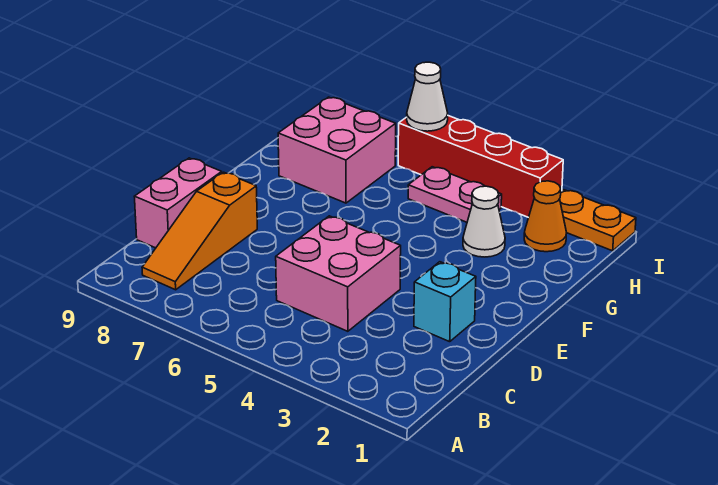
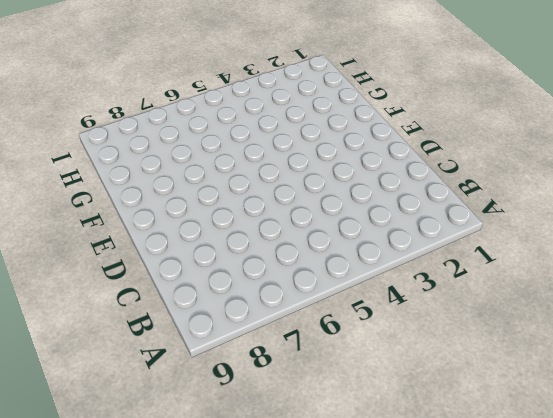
none -> orange slope B8:D8 level 1 top D
none -> pink brick C4:D5 level 1

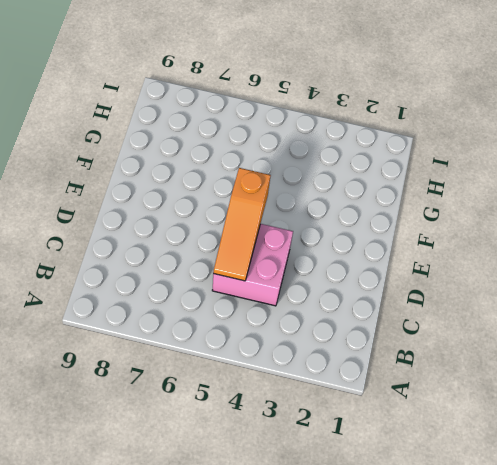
orange slope C5:E5 level 2 top E -> orange slope B8:D8 level 1 top D
none -> pink brick C9:D9 level 1
none -> cyan brick D2 level 1

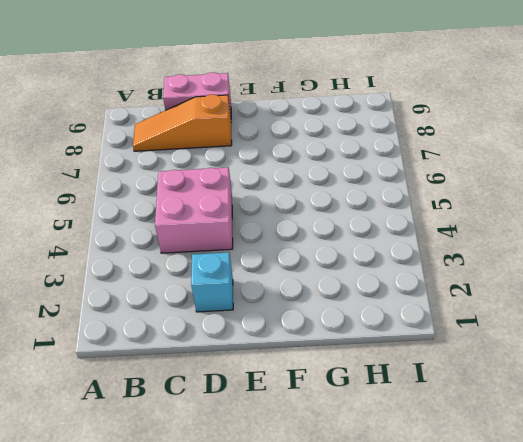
none -> white cone G3 level 1
none -> pink brick G7:H8 level 1

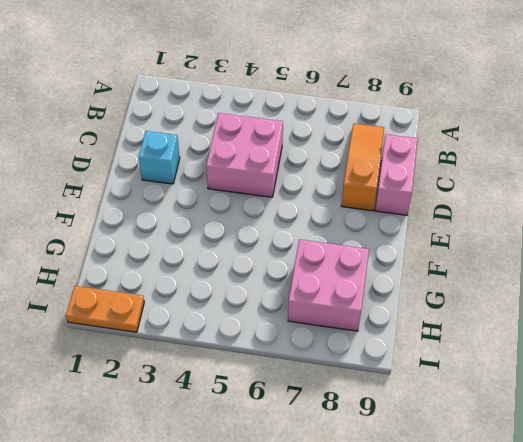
none -> white cone G3 level 1
none -> orange cone H2 level 1

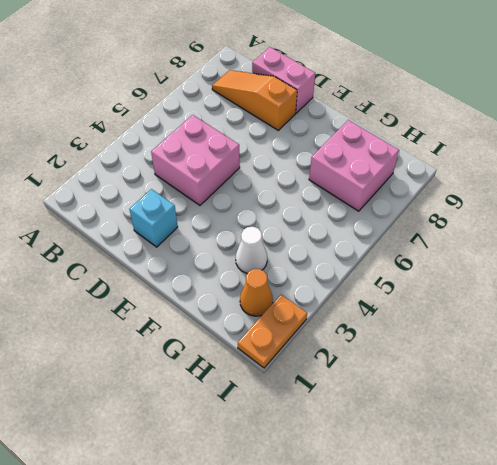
none -> pink plate H4:H5 level 1
none -> red brick I3:I6 level 1

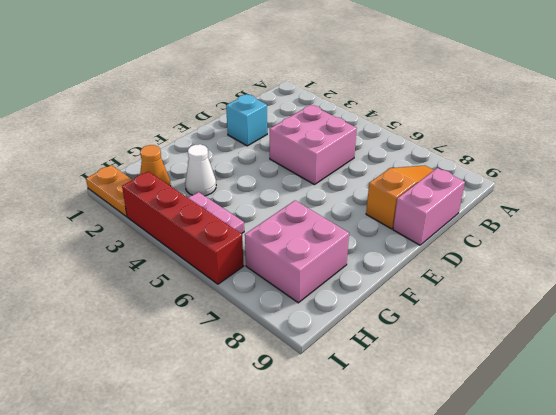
none -> white cone I6 level 2

